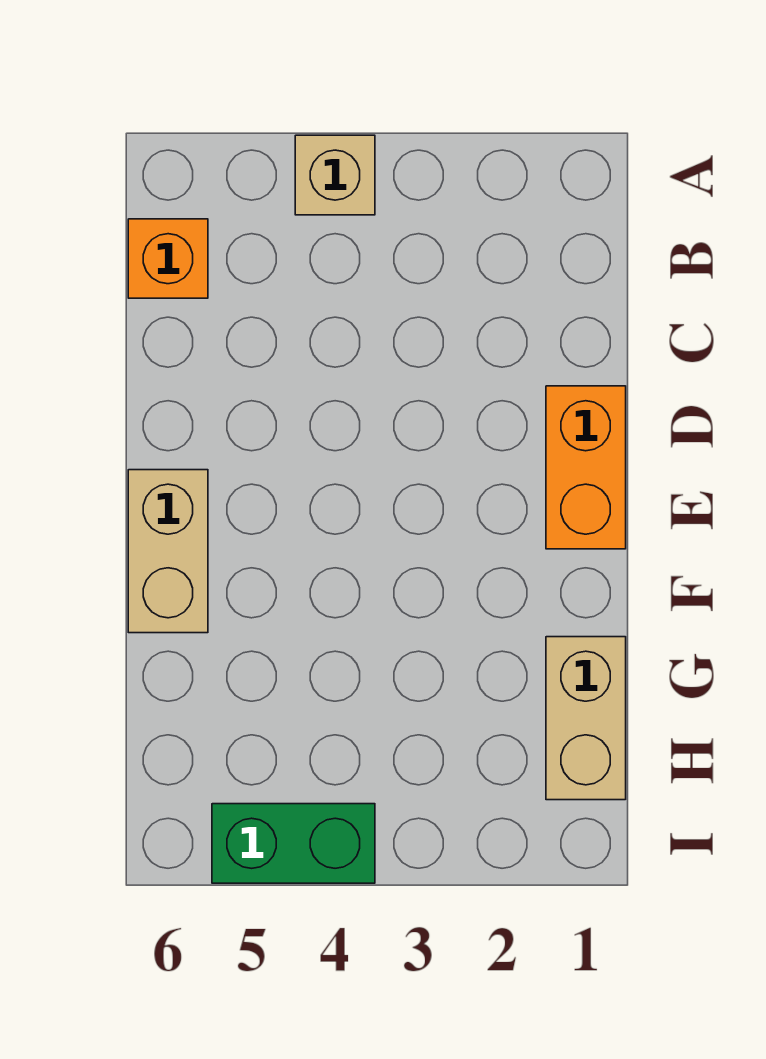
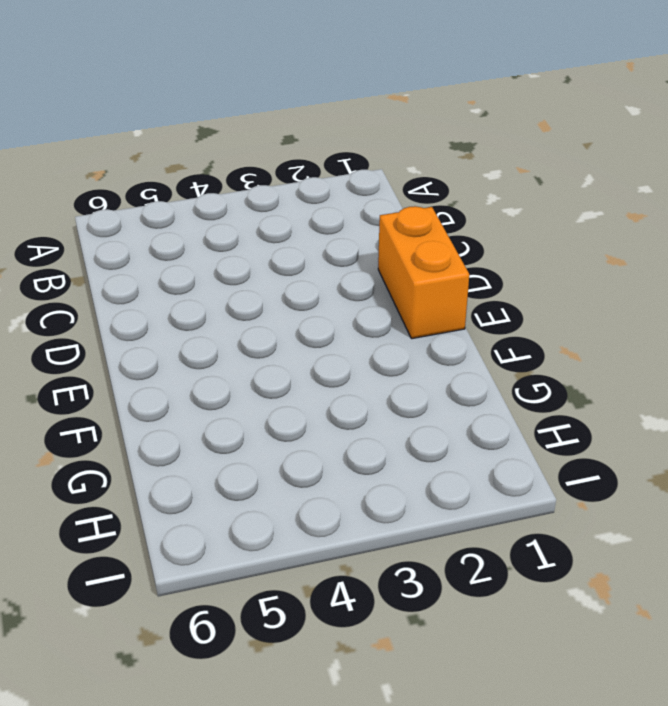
none -> tan brick A4 level 1
none -> orange brick B6 level 1

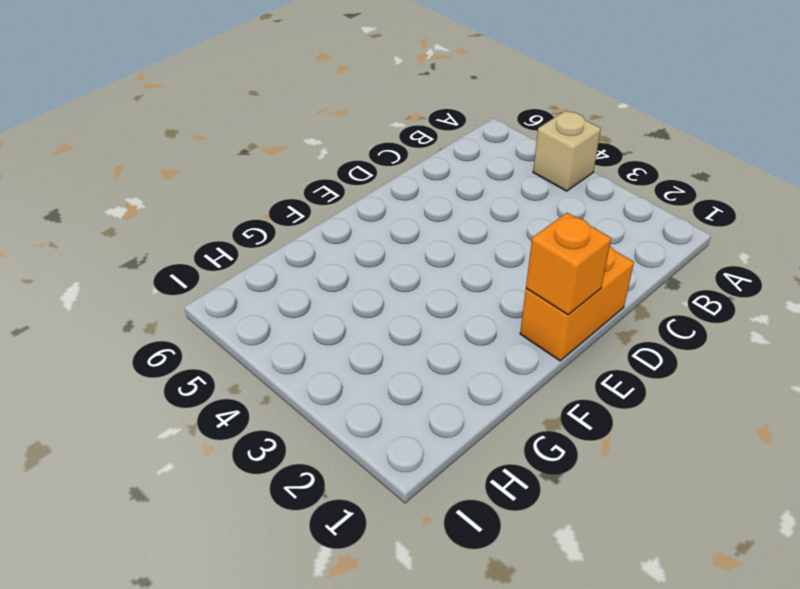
orange brick E1 level 2 -> orange brick B6 level 1
none -> tan brick E6:F6 level 1
none -> tan brick G1:H1 level 1

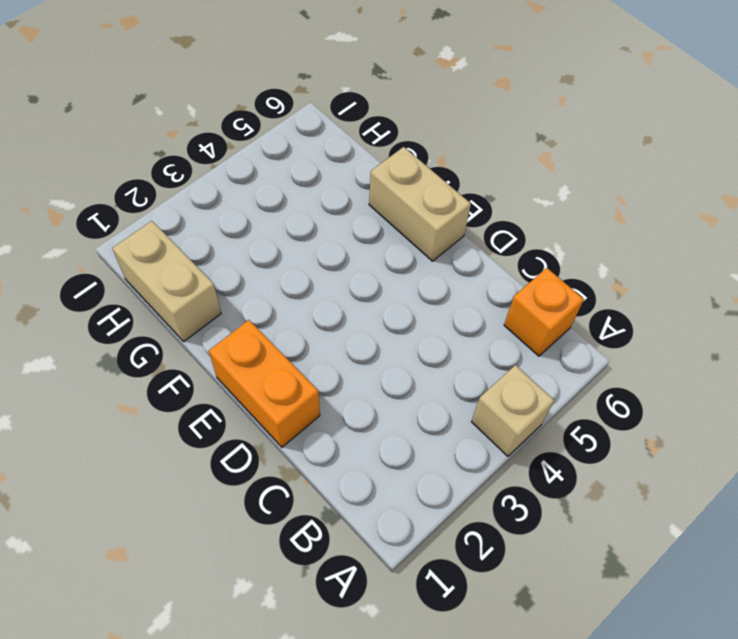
none -> green brick I4:I5 level 1

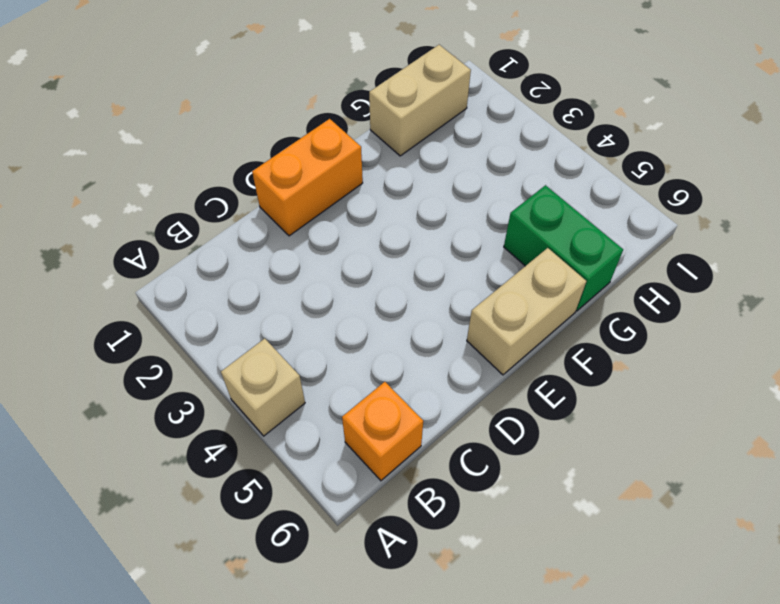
green brick G5:G6 level 1 -> green brick I4:I5 level 1

